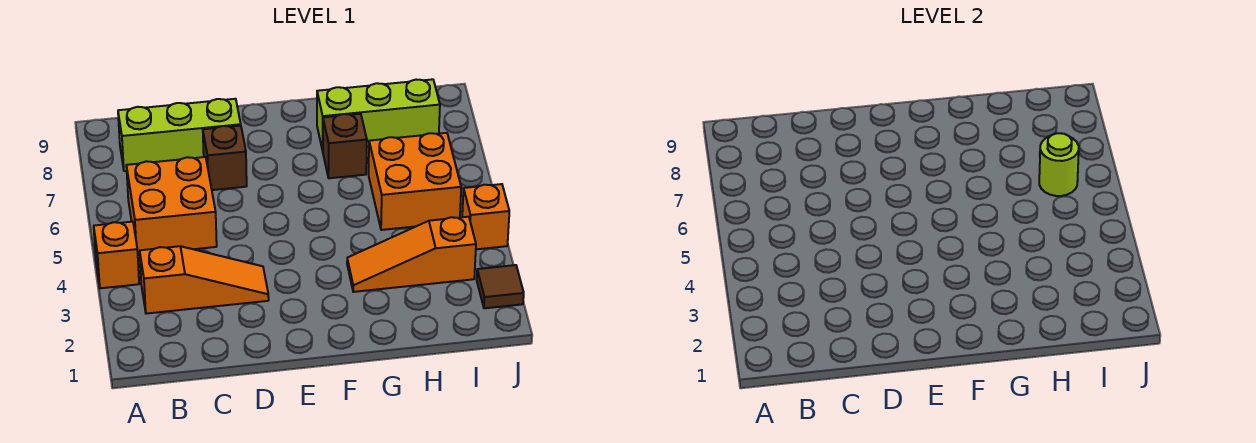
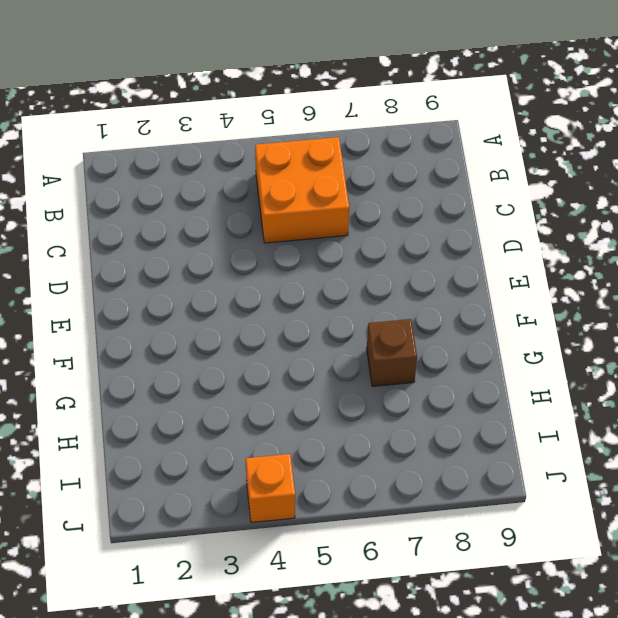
none -> orange brick A4 level 1
none -> orange slope B3:D3 level 1 top B
none -> lime brick B8:D8 level 1

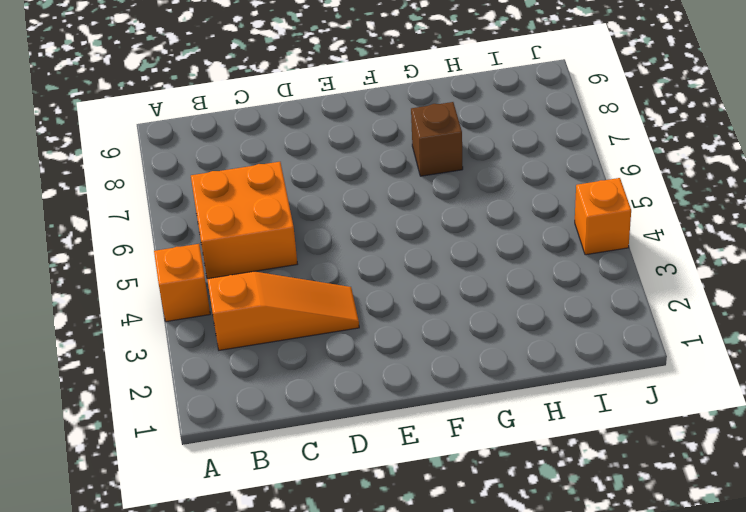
none -> lime brick B8:D8 level 1
none -> brown brick D7 level 1
none -> orange slope G3:I3 level 1 top I

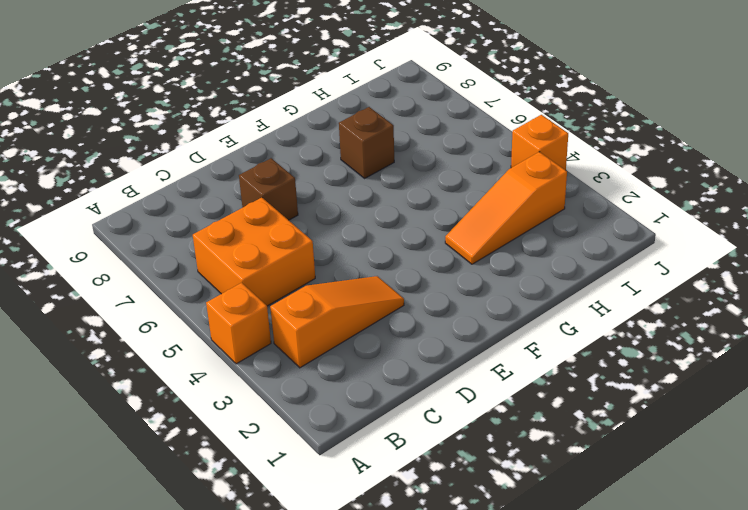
none -> lime brick B8:D8 level 1
none -> lime brick G8:I8 level 1
none -> orange brick H5:I6 level 1

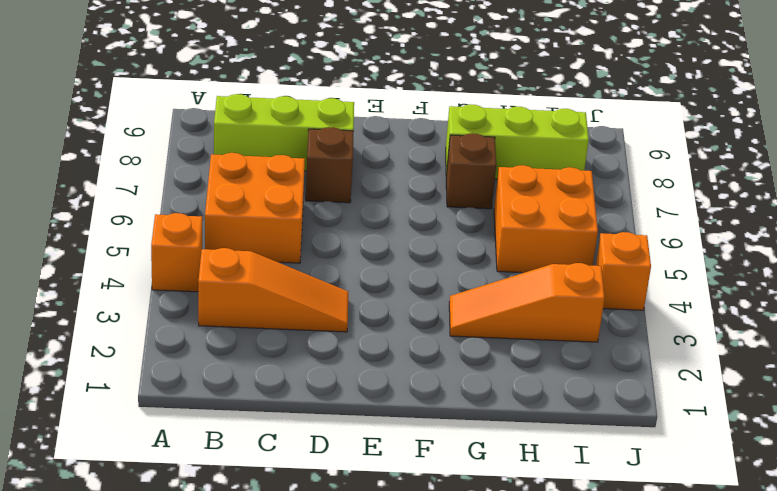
none -> brown tile J2 level 1
none -> lime round brick I6 level 2

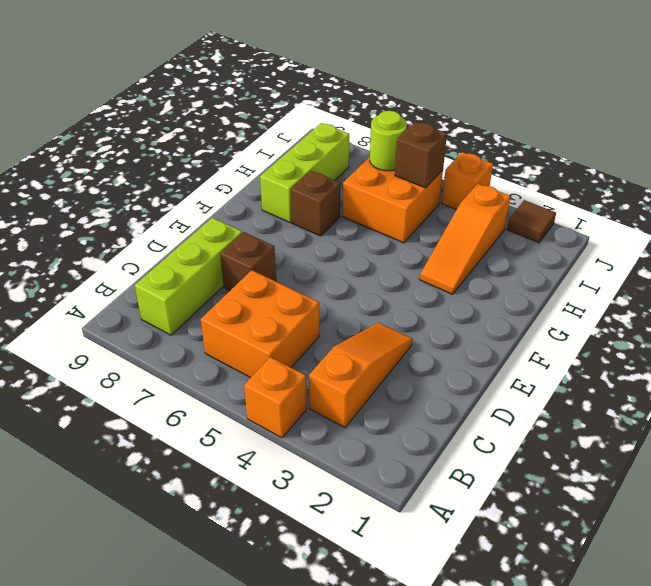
brown brick I5 level 2 -> none

